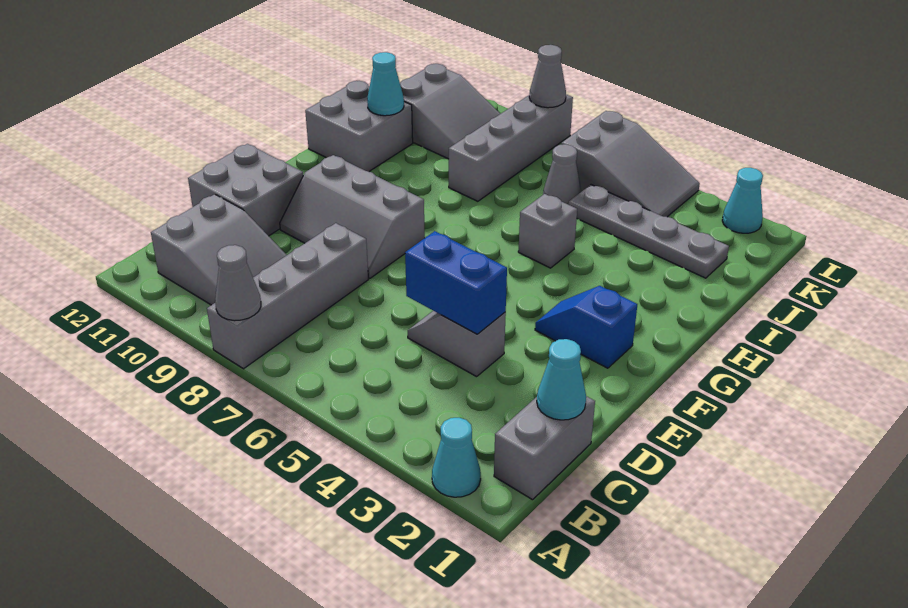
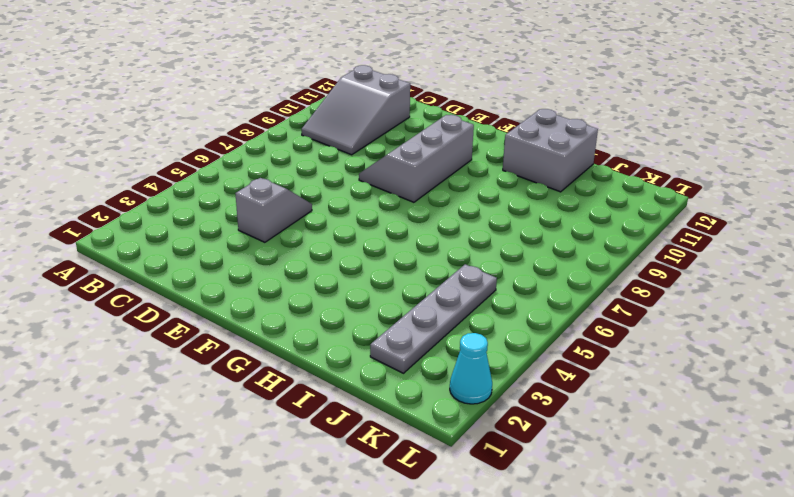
none -> cyan cone A2 level 1
none -> grey brick A8:D8 level 1
none -> grey brick B1:C1 level 1

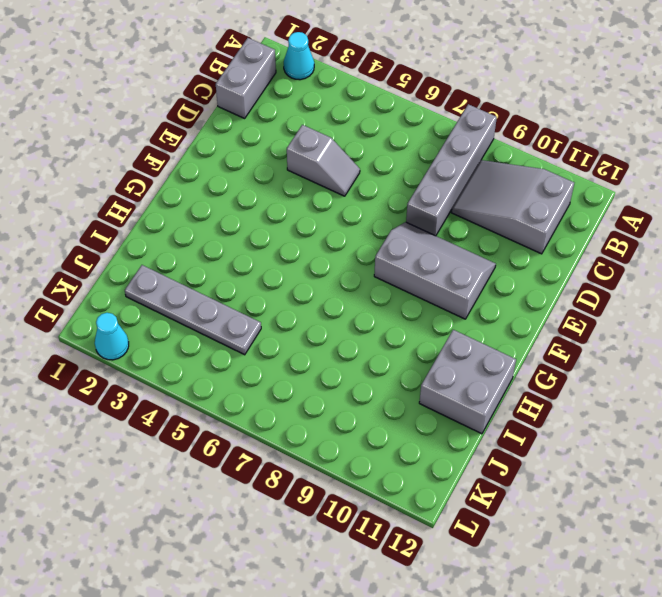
none -> grey brick D11:E12 level 1
none -> blue slope F2:F3 level 1 top 2
none -> grey brick H5 level 1

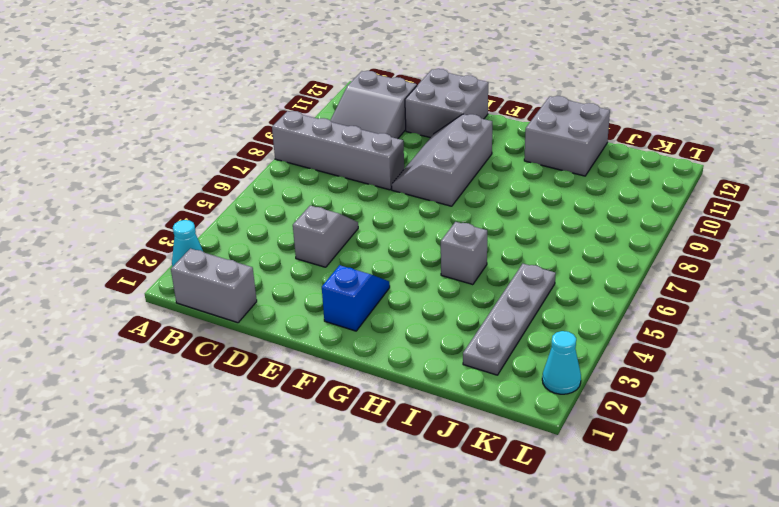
none -> grey brick I8:L8 level 1
none -> grey cone J6 level 1
none -> grey slope J9:K11 level 1 top 11

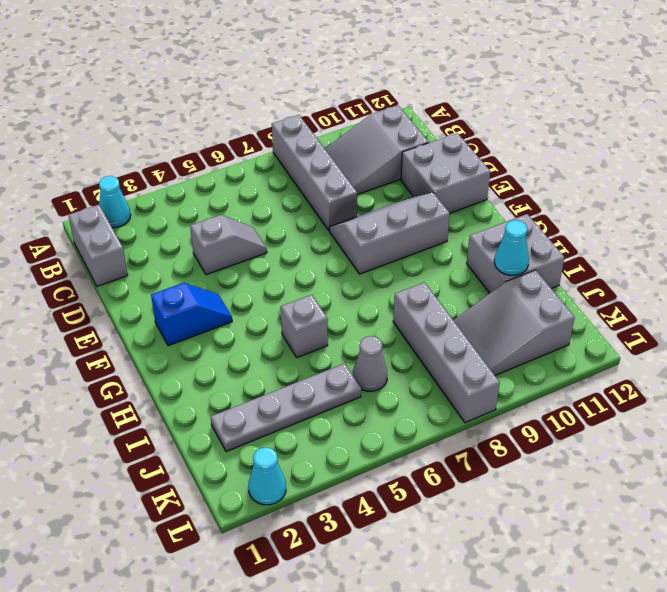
none -> grey slope K4:L6 level 1 top 6
none -> grey cone A8 level 2
none -> cyan cone C1 level 2

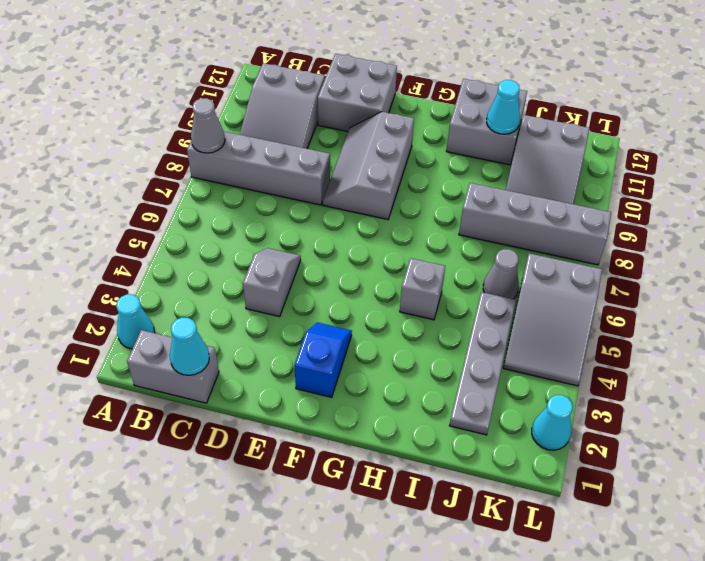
none -> blue brick D4:D5 level 2
none -> grey cone L8 level 2

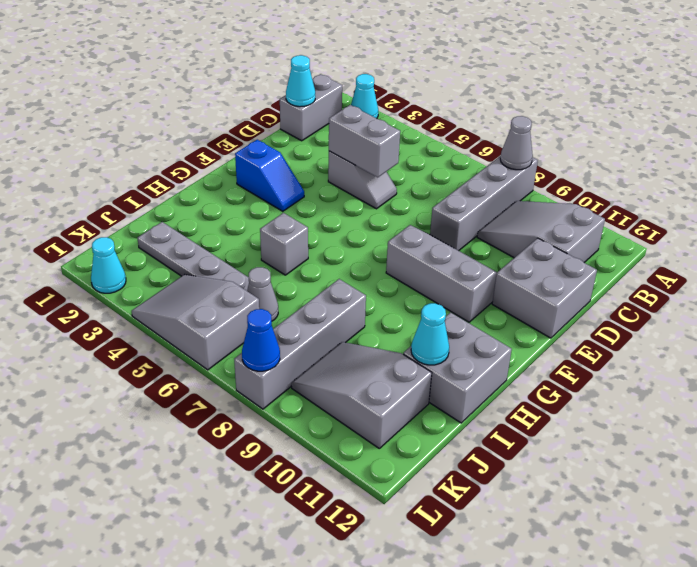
grey brick D4:D5 level 2 -> blue brick D4:D5 level 2
blue cone L8 level 2 -> grey cone L8 level 2

